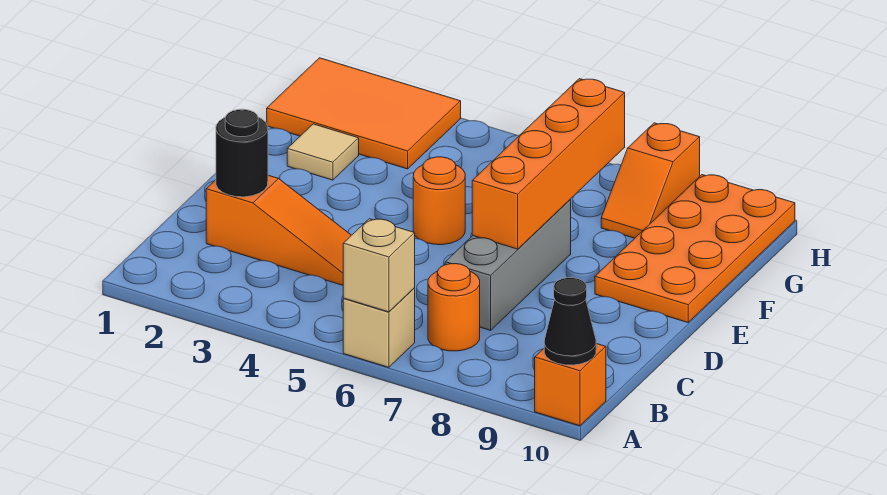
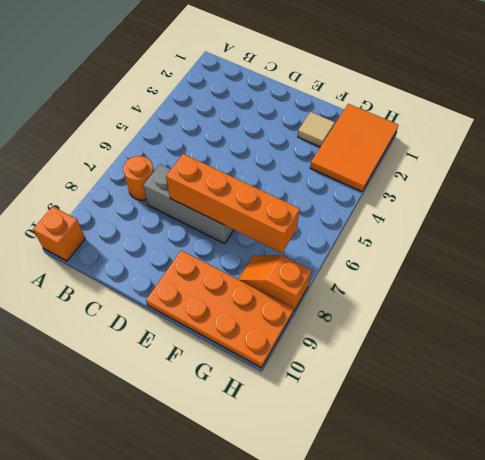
none -> tan brick A6 level 1
none -> orange slope C2:C4 level 1 top 2
none -> orange round brick E5 level 1

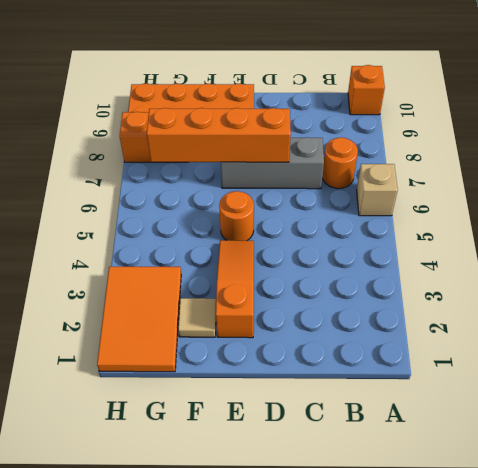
orange slope E2:E4 level 1 top 2 -> orange slope C2:C4 level 1 top 2
none -> tan brick A6 level 2
none -> black cone A10 level 2
none -> black round brick C2 level 2

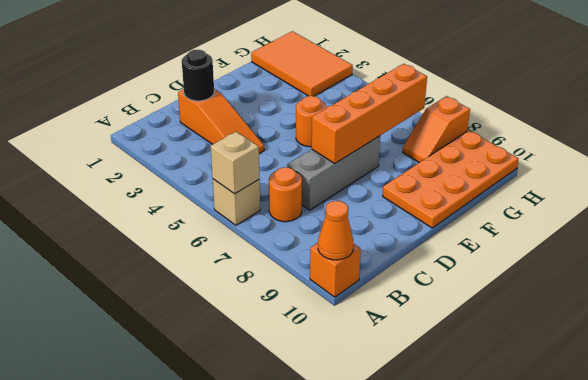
orange cone A10 level 2 -> black cone A10 level 2
none -> tan tile F2 level 1

